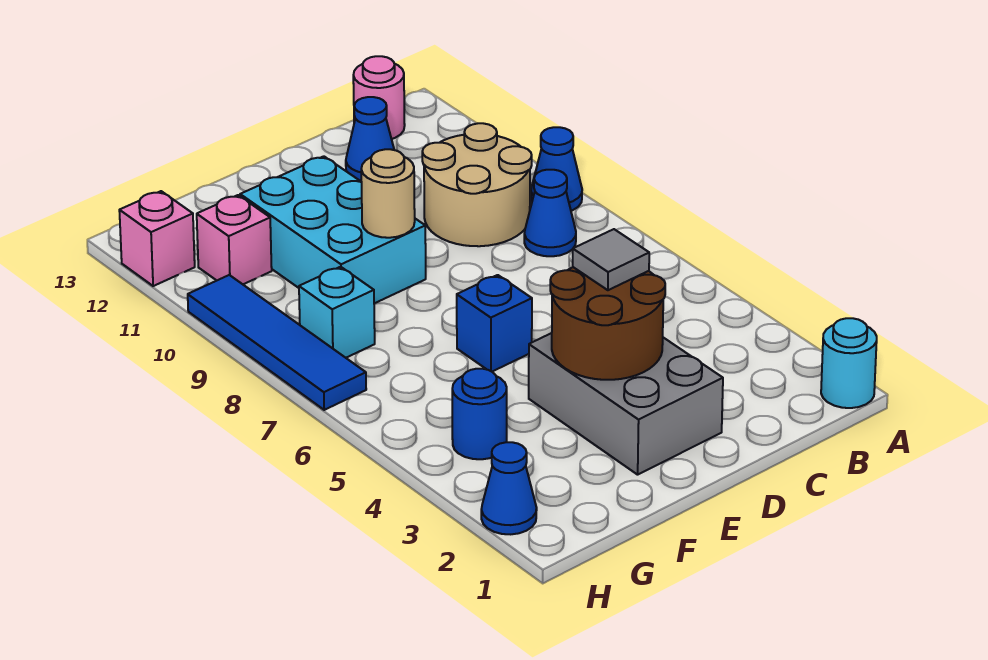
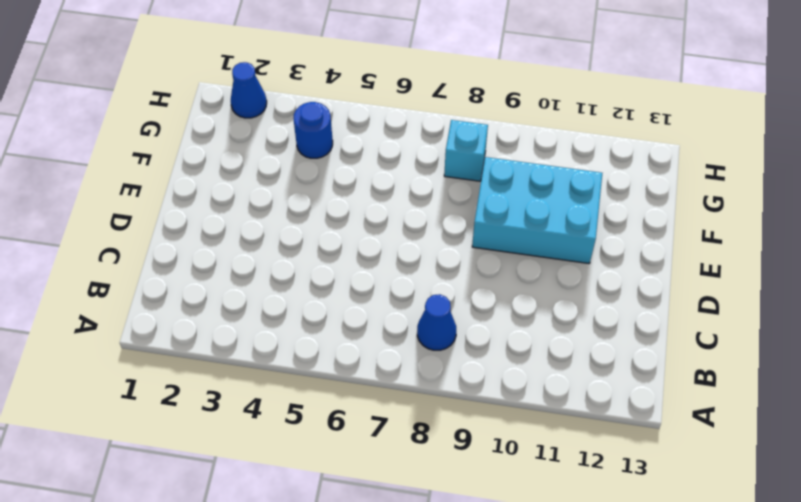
none -> cyan round brick A1 level 1
none -> blue cone A9 level 1
none -> tan round brick B9:C10 level 1

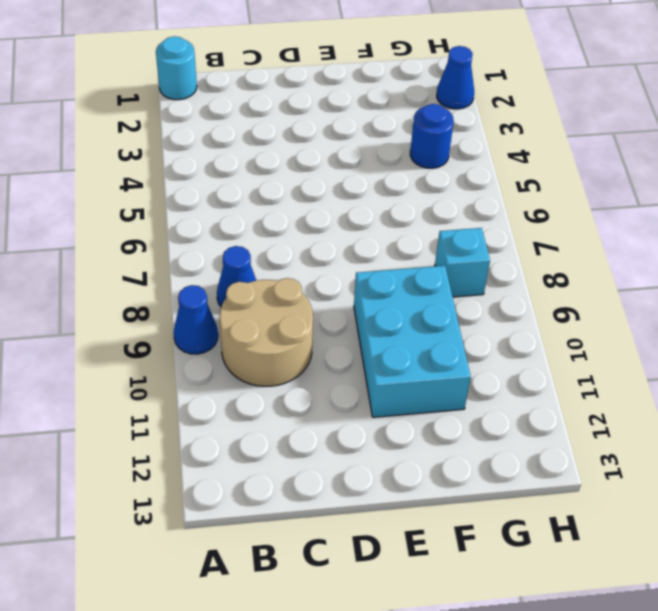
none -> pink round brick B13 level 1
none -> blue cone C12 level 1
none -> grey brick D2:E4 level 1

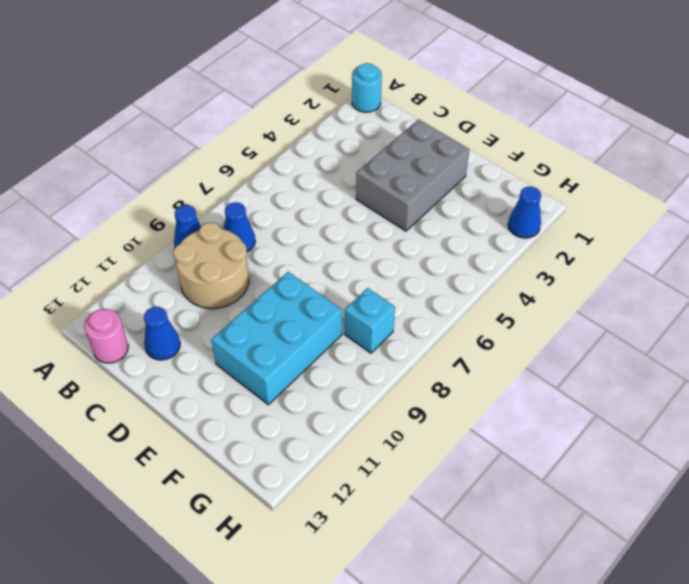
none -> blue brick E6 level 1
none -> blue round brick G4 level 1
none -> pink brick G11 level 1

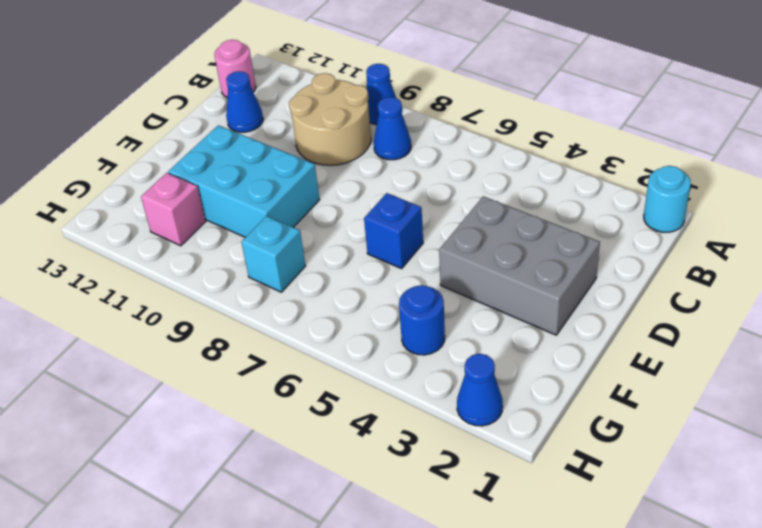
none -> blue tile H7:H10 level 1
none -> pink brick H12 level 1
none -> brown round brick D3:E4 level 2

